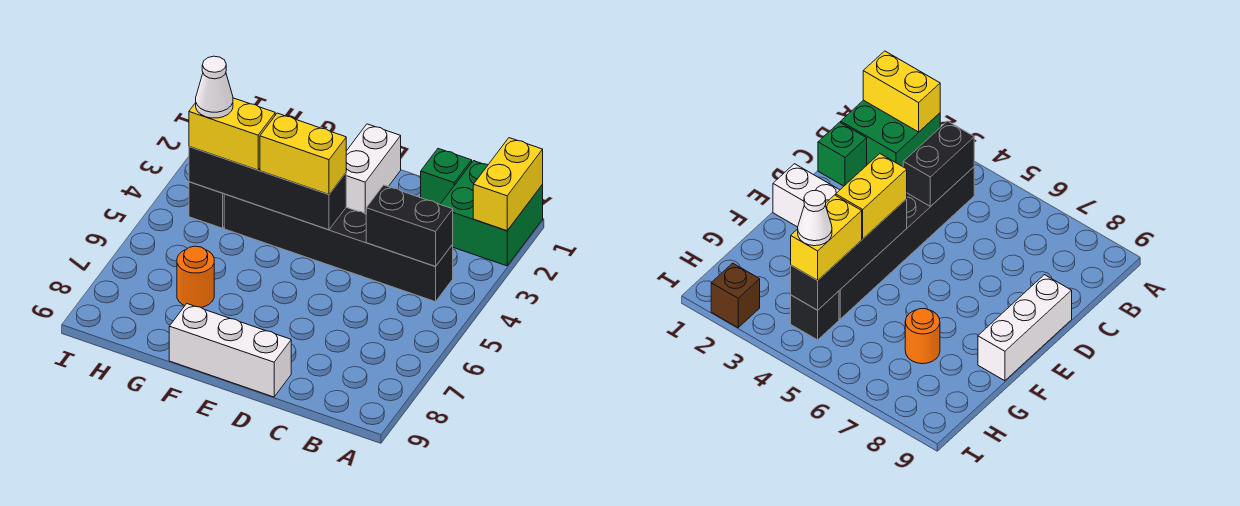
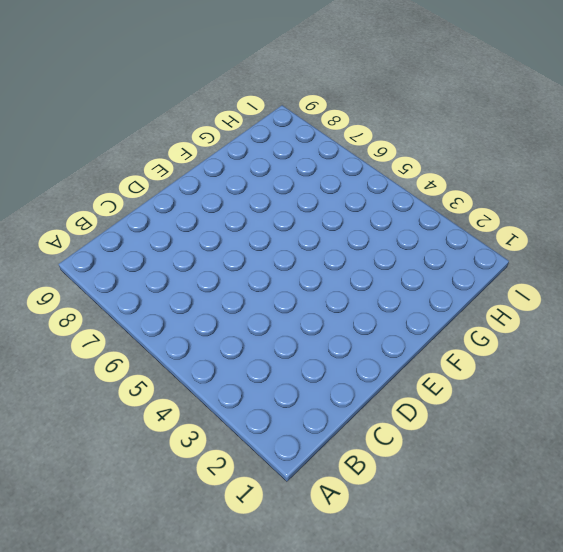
none -> green brick A1:B2 level 1
none -> black brick B4:G4 level 1
none -> green brick C1 level 1

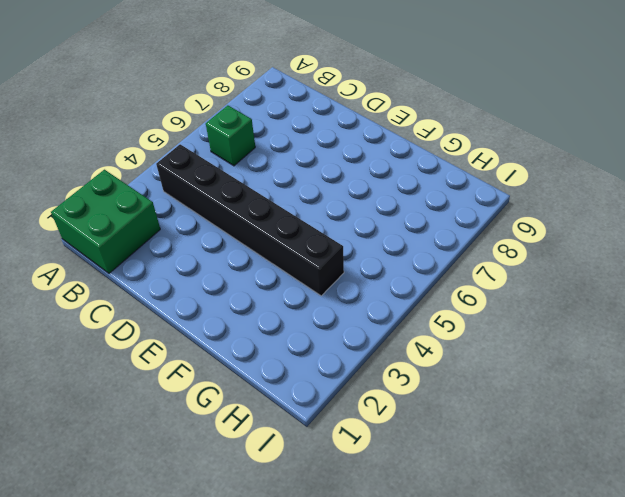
green brick B6 level 1 -> green brick C1 level 1
none -> white brick D9:F9 level 1
none -> white brick E1:E2 level 1
none -> orange round brick G7 level 1

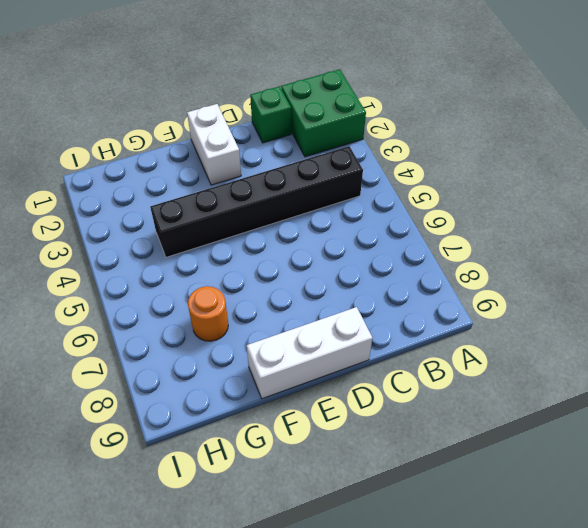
none -> black brick H4 level 1
none -> brown brick I2 level 1
none -> yellow brick A1:A2 level 2

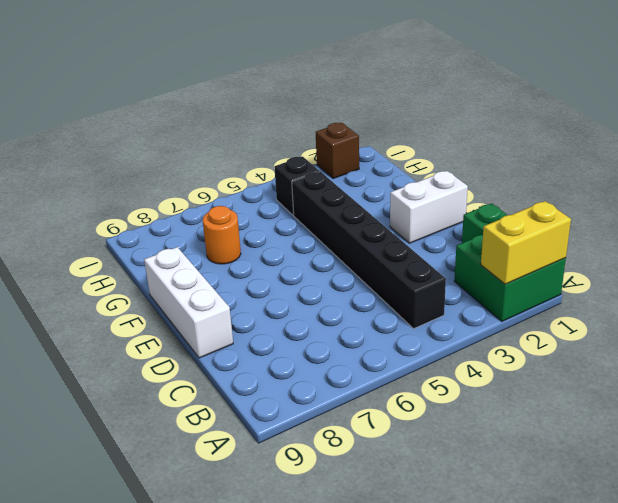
none -> black brick B4:C4 level 2
none -> black brick E4:H4 level 2
none -> yellow brick E4:F4 level 3

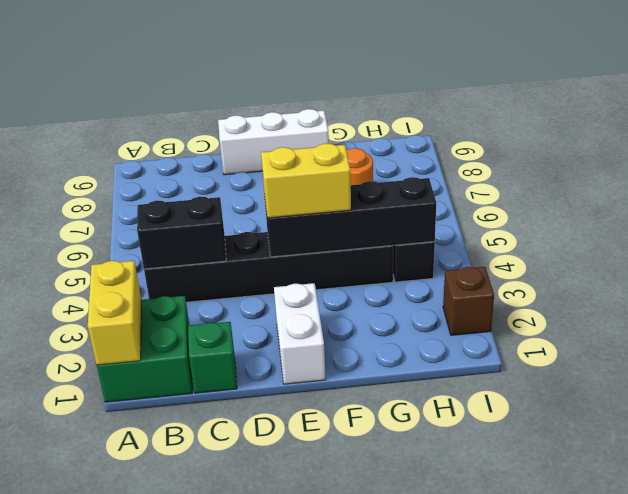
none -> yellow brick G4:H4 level 3
none -> white cone H4 level 4

